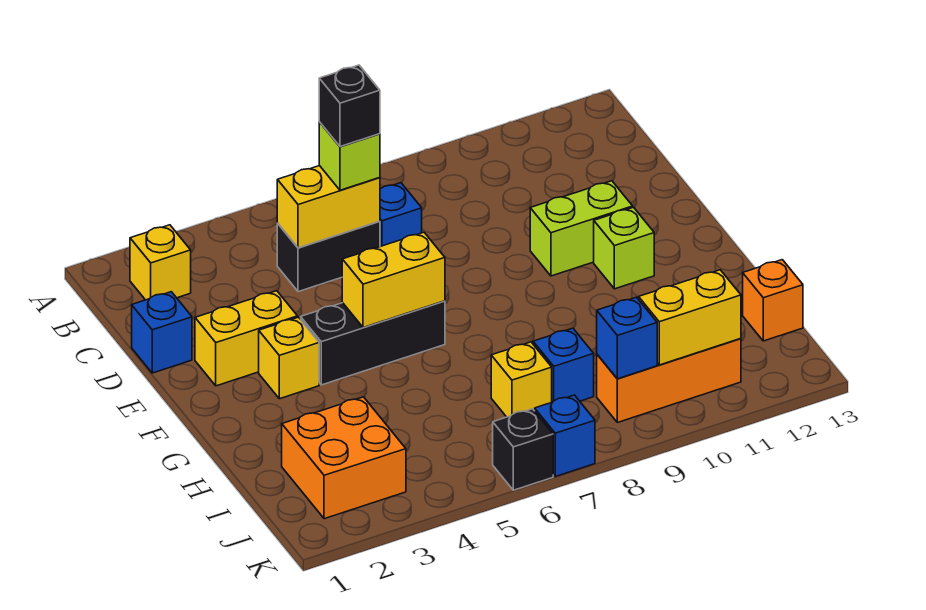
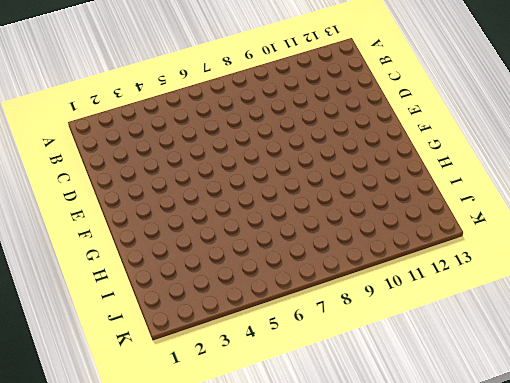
none -> yellow brick B2 level 1
none -> black brick C5:C6 level 1
none -> blue brick C7 level 1

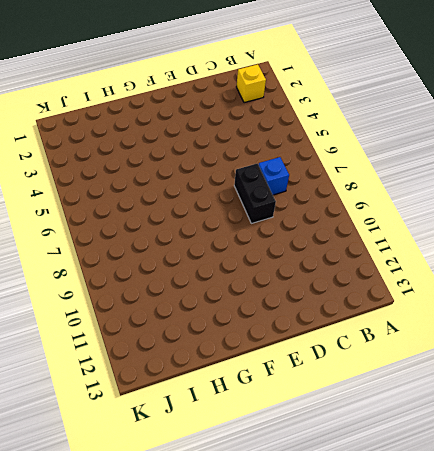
black brick D7:D8 level 1 -> black brick C5:C6 level 1
none -> blue brick D1 level 1
none -> yellow brick E2:E3 level 1
none -> lime brick E10:E11 level 1

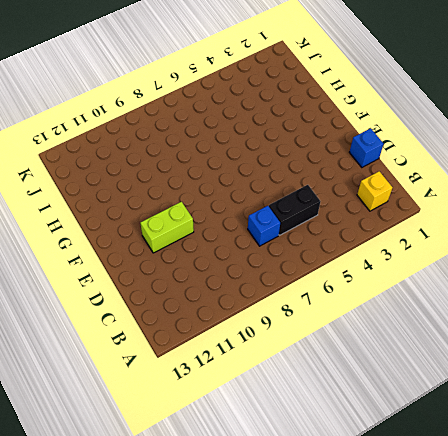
none -> yellow brick E2:E3 level 1
none -> yellow brick F3 level 1
none -> black brick F4:F6 level 1

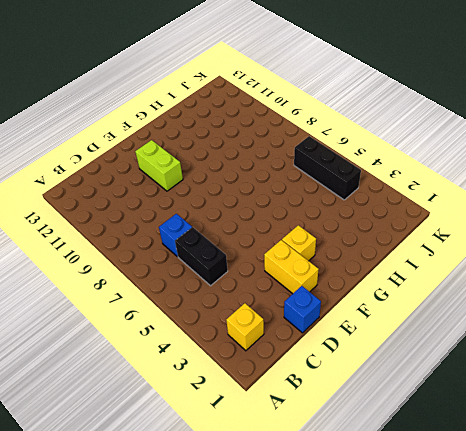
black brick J4:J6 level 1 -> black brick F4:F6 level 1
none -> lime brick F11 level 1
none -> orange brick I2:J3 level 1
none -> yellow brick I7 level 1

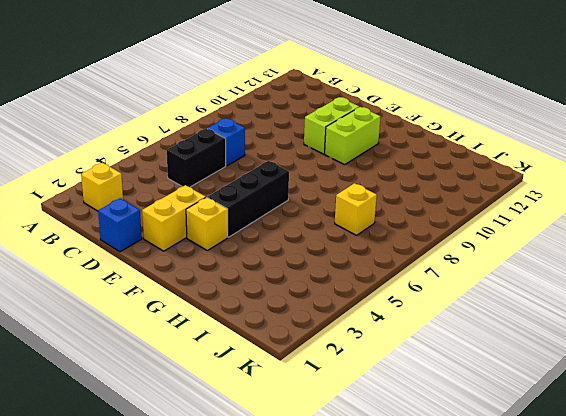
lime brick F10:F11 level 1 -> lime brick F11 level 1
none -> orange brick I2:J3 level 1
none -> blue brick I8 level 1
none -> orange brick I13 level 1

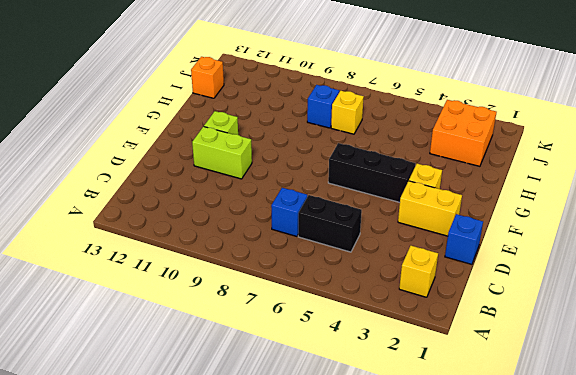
none -> orange brick J9:J11 level 1
none -> black brick K6 level 1
none -> blue brick K7 level 1

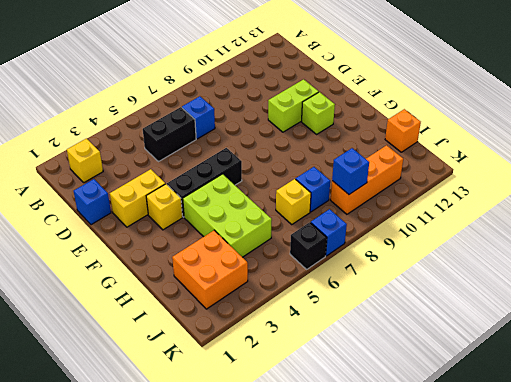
lime brick G4:I5 level 1 -> none
none -> yellow brick C5:C6 level 2
none -> yellow brick F5:F6 level 2
none -> yellow brick J10:J11 level 2

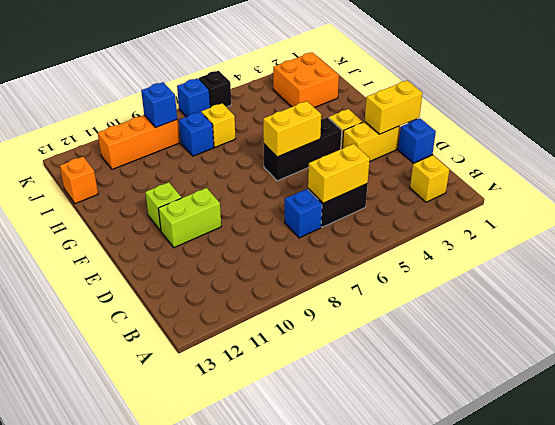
yellow brick E1:E2 level 2 -> yellow brick J10:J11 level 2
none -> lime brick C6 level 3
none -> black brick C6 level 4

